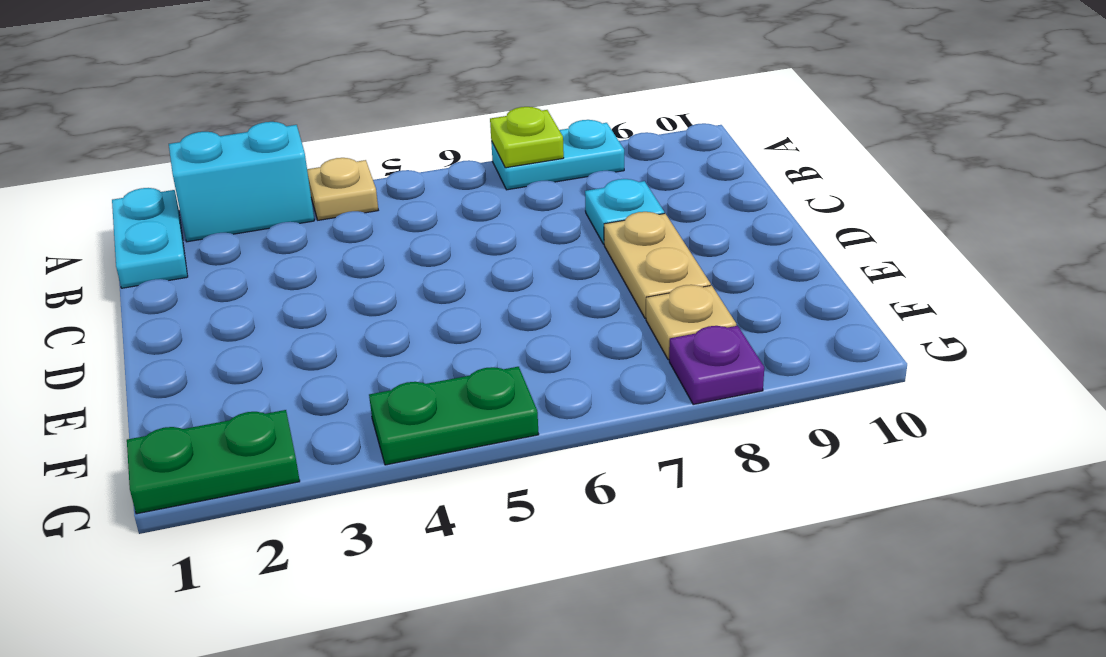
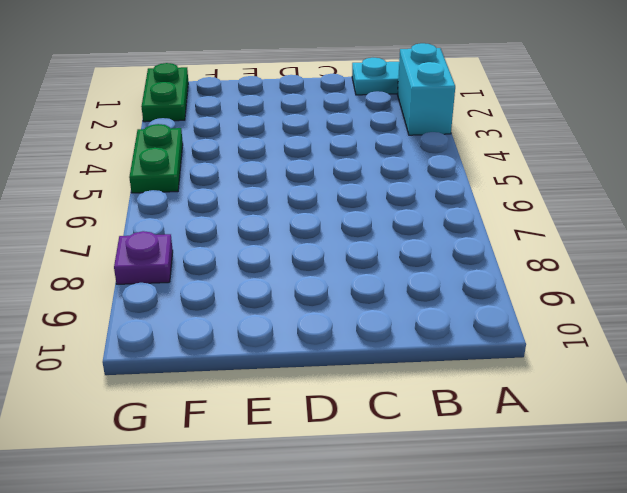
none -> tan plate A4 level 1
none -> cyan plate A7:A8 level 1

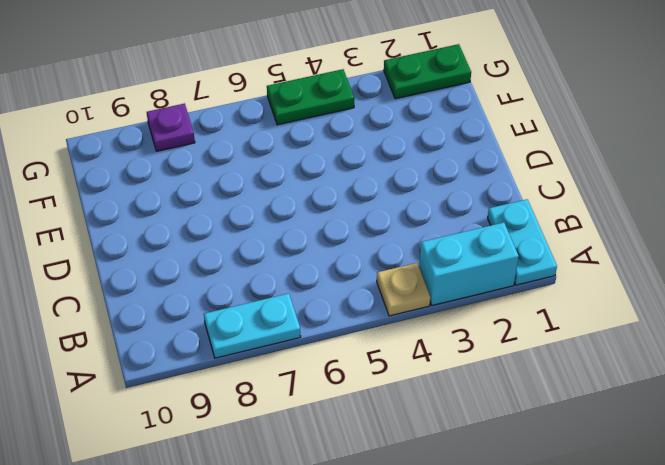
none -> cyan plate C8 level 1
none -> tan plate D8:E8 level 1

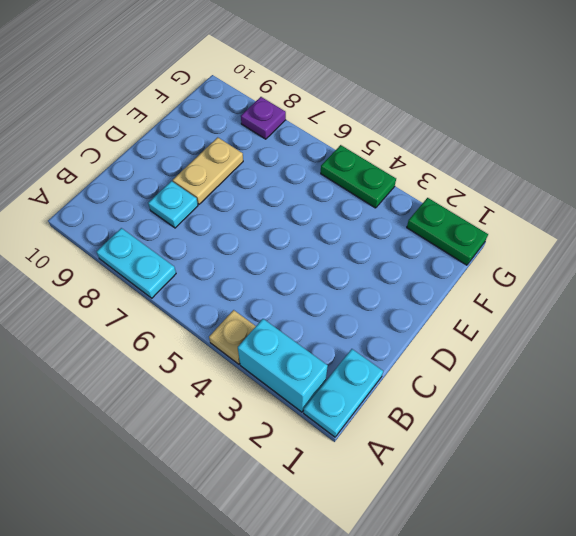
none -> tan plate F8 level 1
none -> lime plate A7 level 2

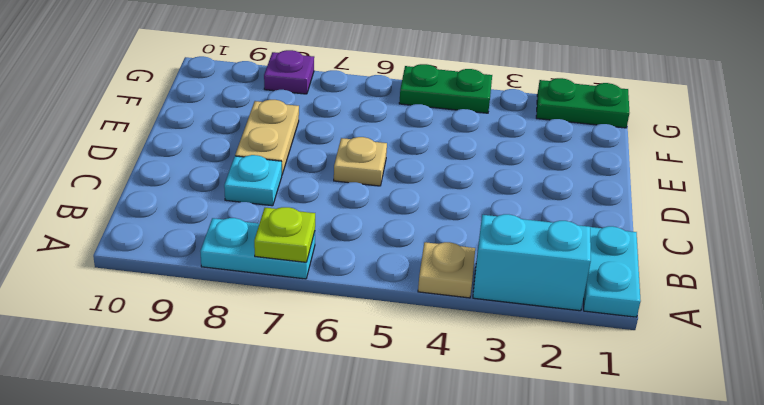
tan plate D6 level 1 -> tan plate F8 level 1

